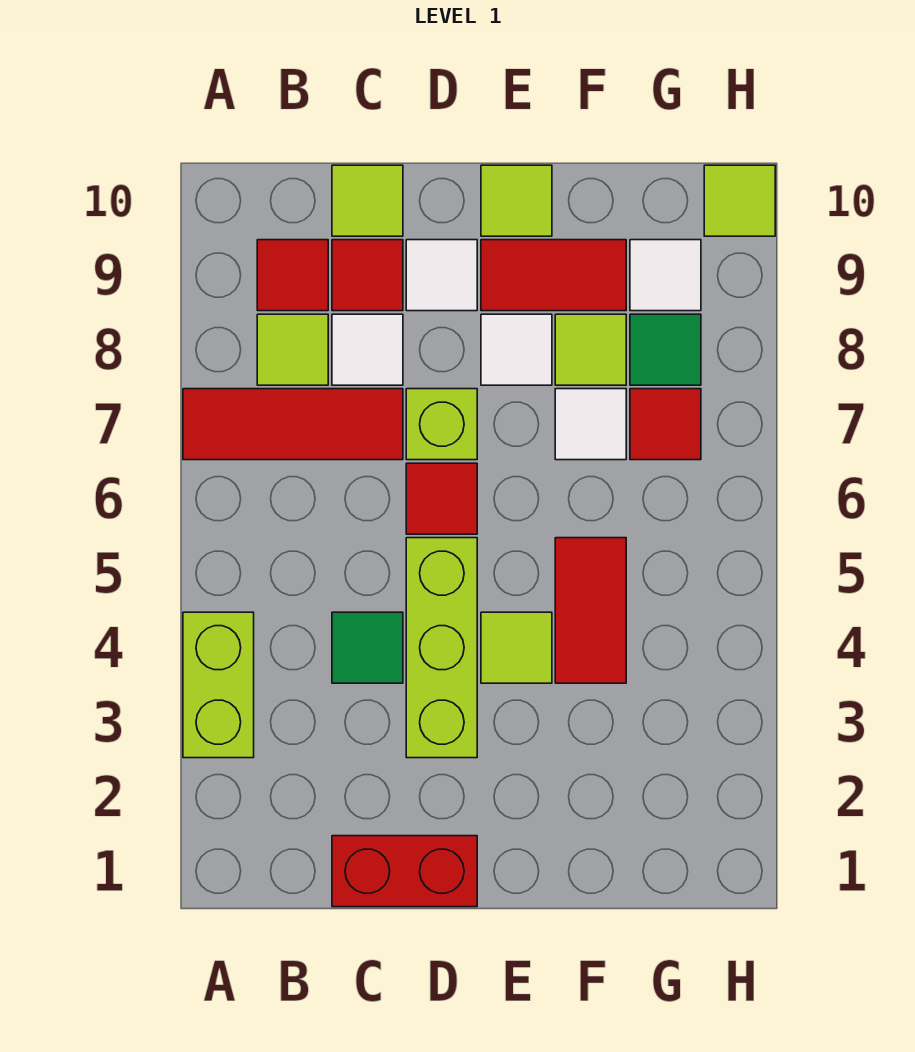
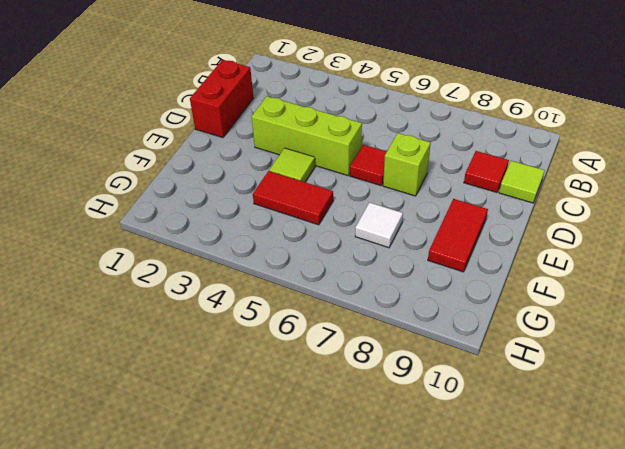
none -> lime brick A3:A4 level 1
none -> red tile A7:C7 level 1
none -> lime tile B8 level 1

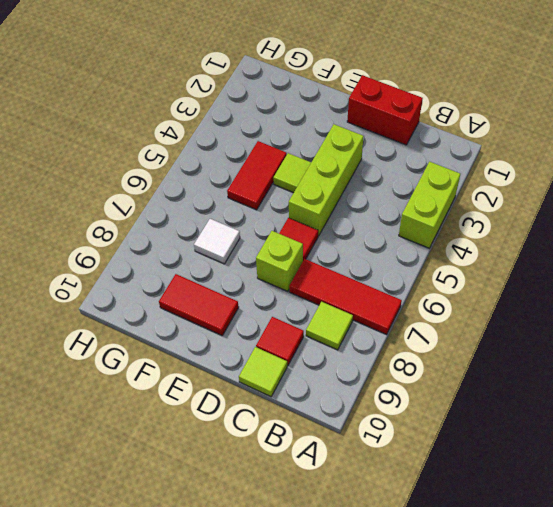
none -> red tile B9 level 1
none -> green tile C4 level 1
none -> white tile C8 level 1

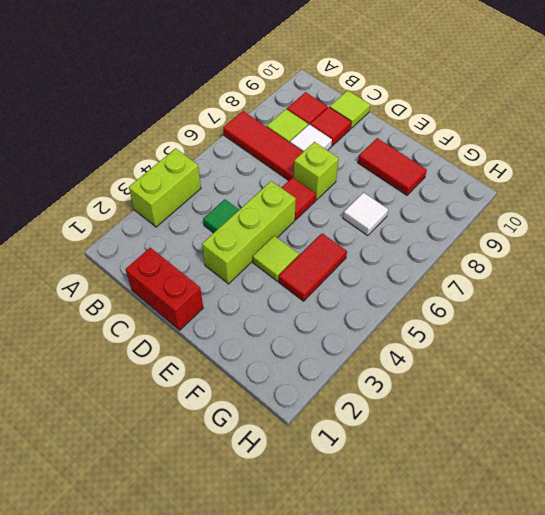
none -> white tile D9 level 1
none -> white tile E8 level 1
none -> lime tile E10 level 1

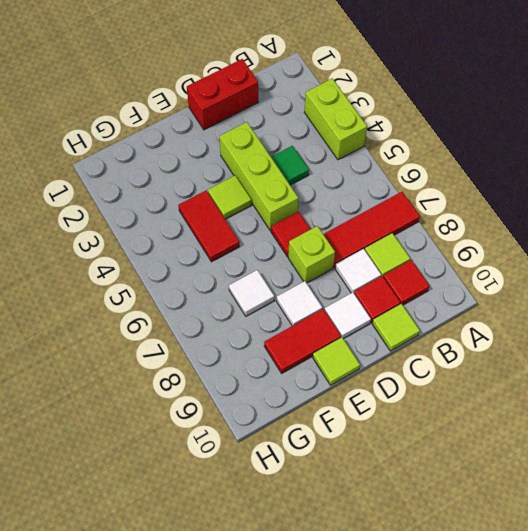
none -> lime tile F8 level 1
none -> red tile G7 level 1
none -> green tile G8 level 1

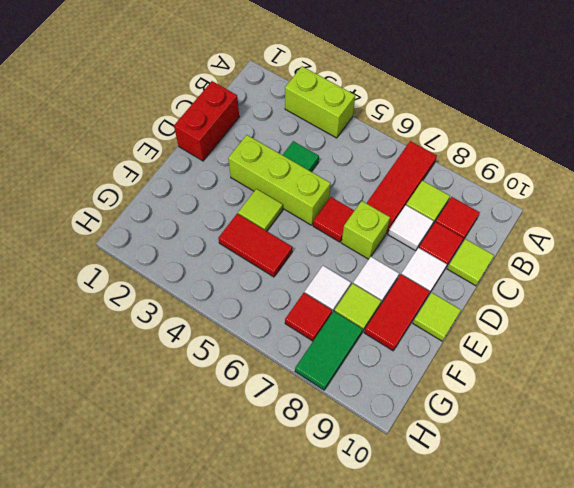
green tile G8:H8 level 1 -> green tile G8 level 1
none -> white tile G9 level 1
none -> lime tile H10 level 1

